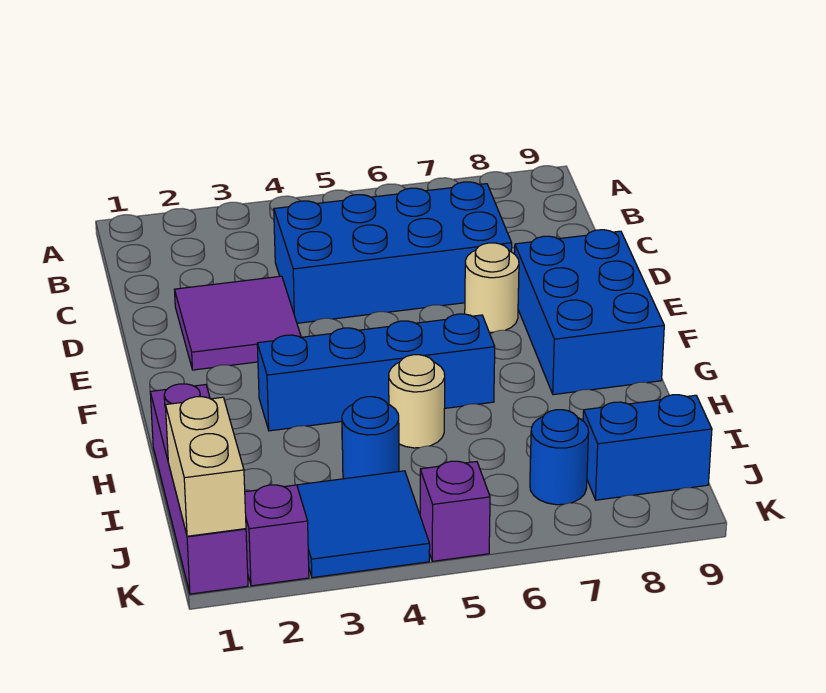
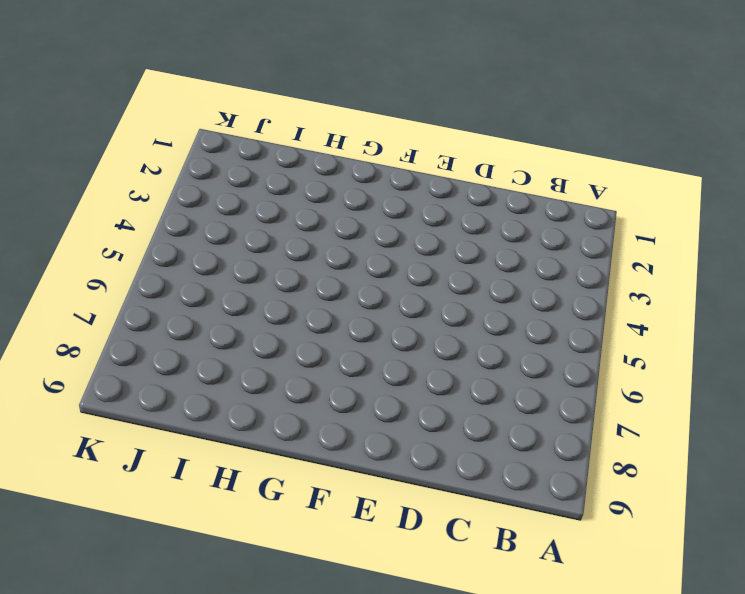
none -> blue brick C4:D7 level 1
none -> purple tile D2:E3 level 1
none -> tan round brick E7 level 1

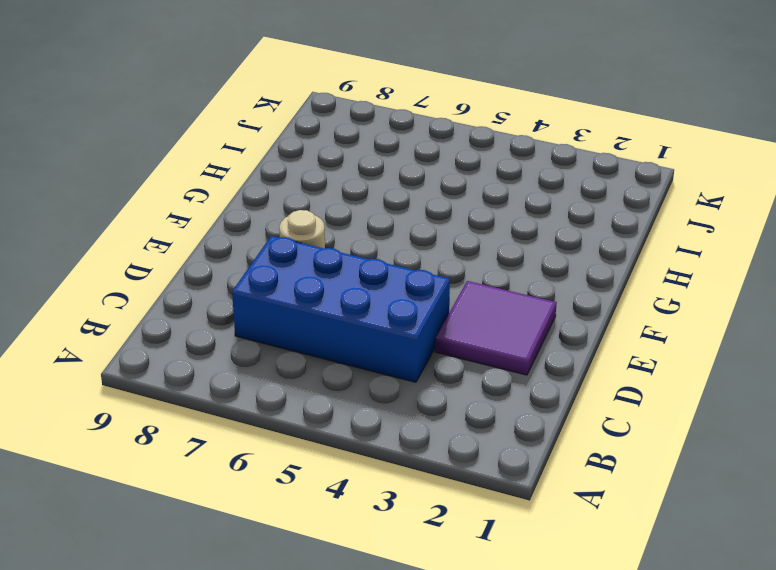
none -> blue brick E8:G9 level 1
none -> blue brick G3:G6 level 1
none -> purple brick H1:K1 level 1

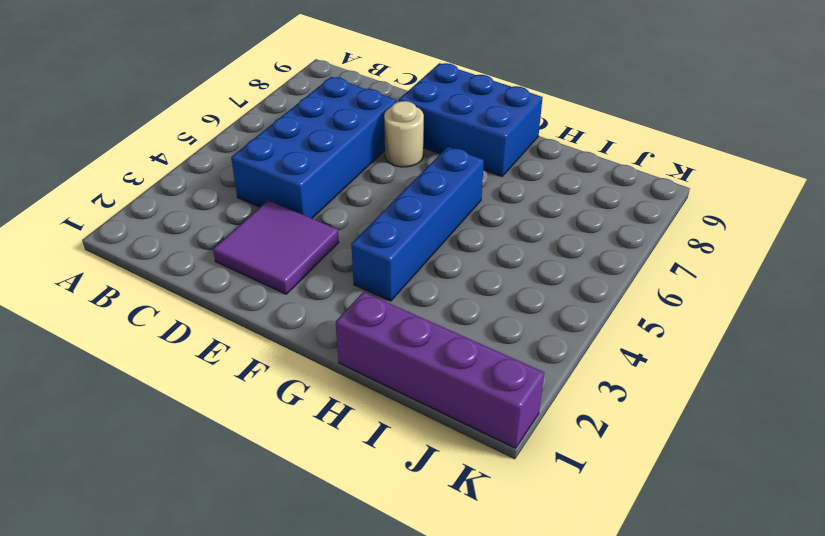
none -> tan round brick H5 level 1
none -> blue round brick I4 level 1
none -> blue tile J3:K4 level 1

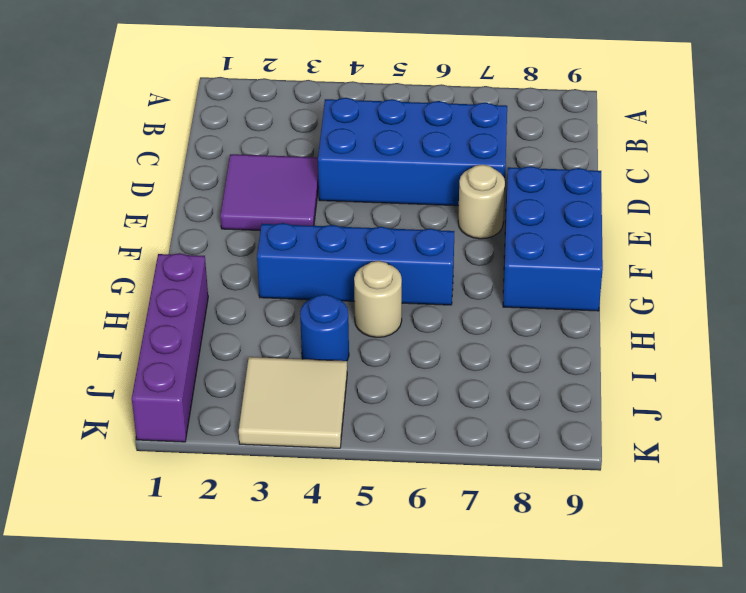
tan tile J3:K4 level 1 -> blue tile J3:K4 level 1
none -> blue round brick J7 level 1
none -> blue brick J8:J9 level 1
none -> purple brick K2 level 1

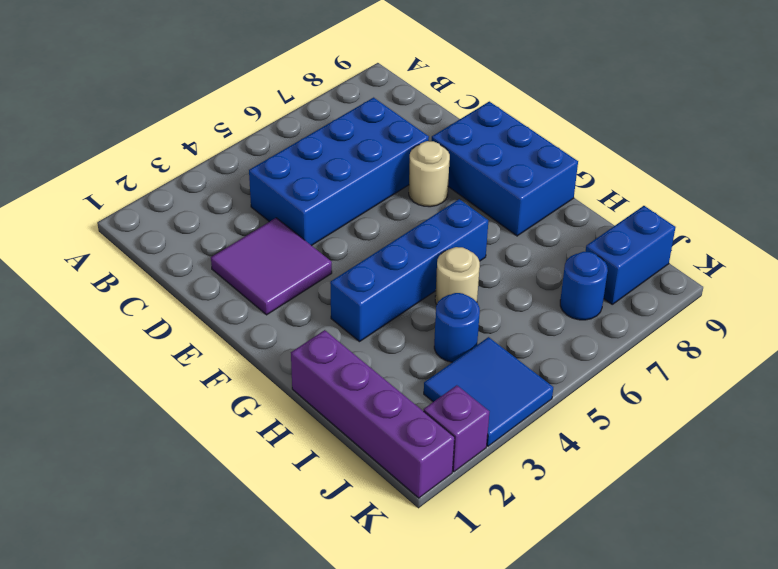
none -> purple brick K5 level 1
none -> tan brick J1:K1 level 2

